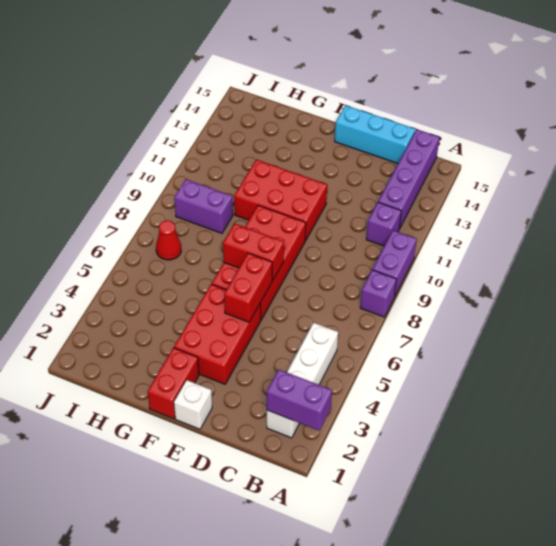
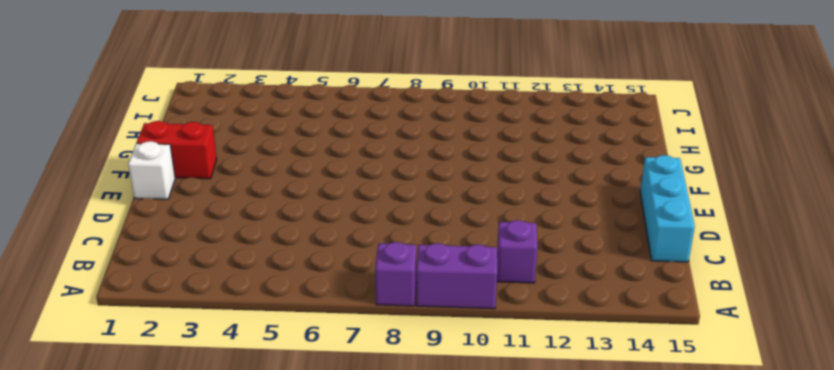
none -> white brick B2:B5 level 1
none -> purple brick B12:B15 level 1
none -> red brick E3:F5 level 1

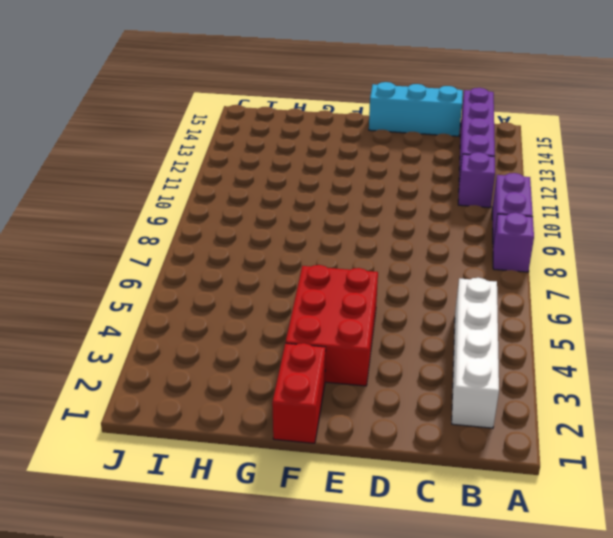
none -> white brick E1 level 1
none -> red brick E6:F9 level 1
none -> red brick E10:G11 level 1

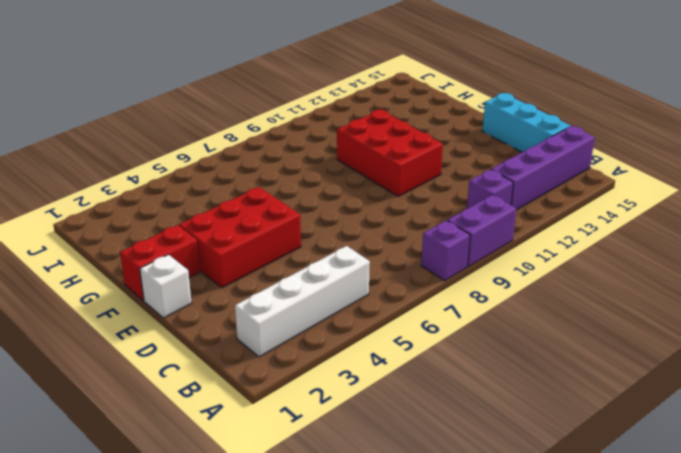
none -> red brick E6:F9 level 1
none -> purple brick H9:I9 level 1
none -> red cone I7 level 1

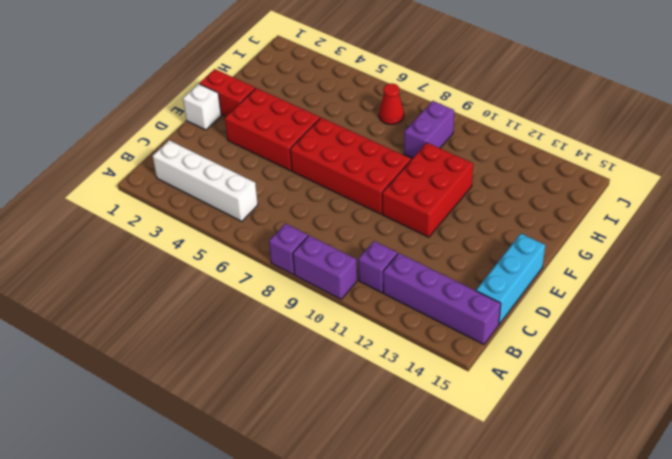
none -> purple brick A2:B2 level 2
none -> red brick E5:E6 level 2
none -> red brick E7:F7 level 2

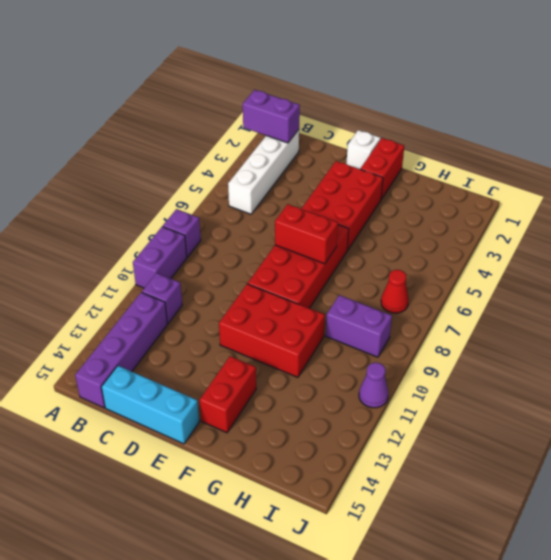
red brick F13:F14 level 1 -> red brick E5:E6 level 2
purple cone J11 level 1 -> none

